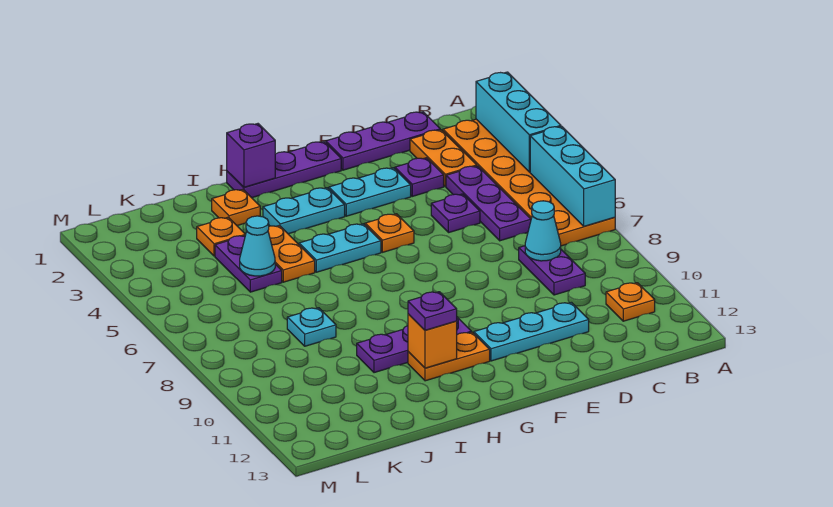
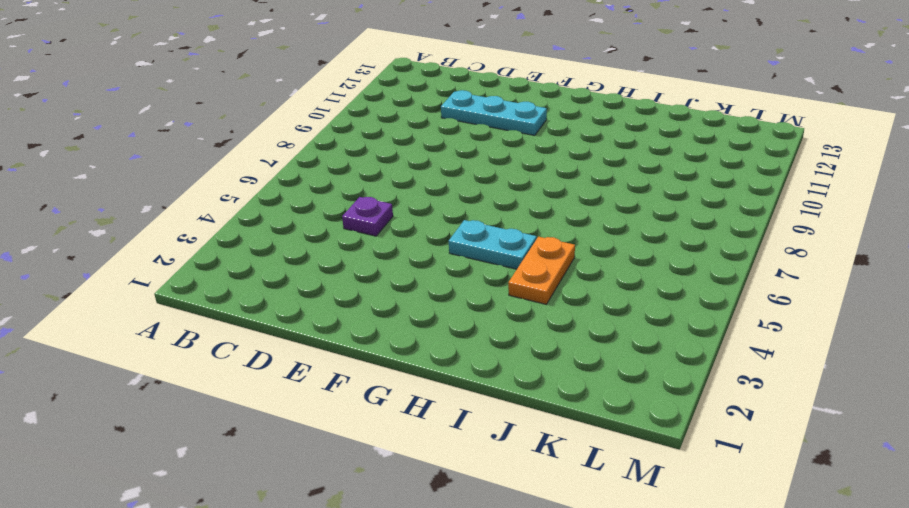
none -> orange plate A2:B7 level 1
none -> orange plate B11 level 1
none -> purple plate C1:E1 level 1

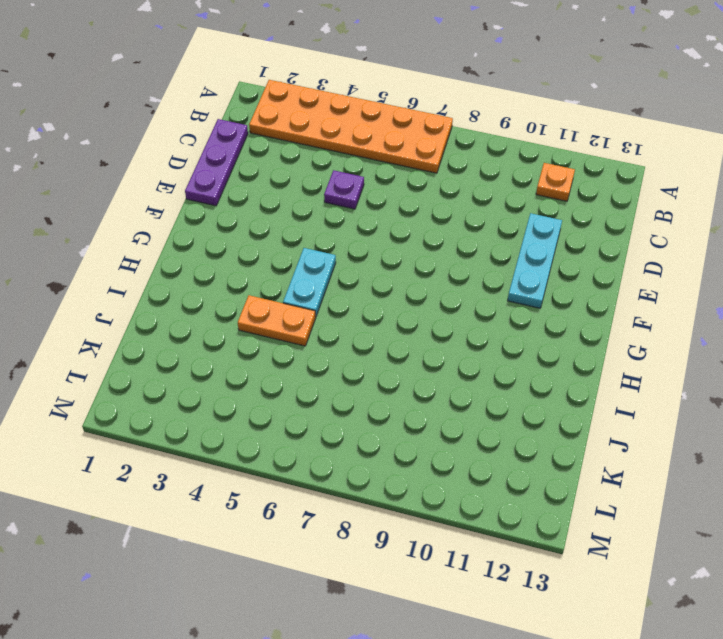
none -> orange plate C2:C3 level 1
none -> purple plate C4:C6 level 1
none -> purple plate C8:C9 level 1

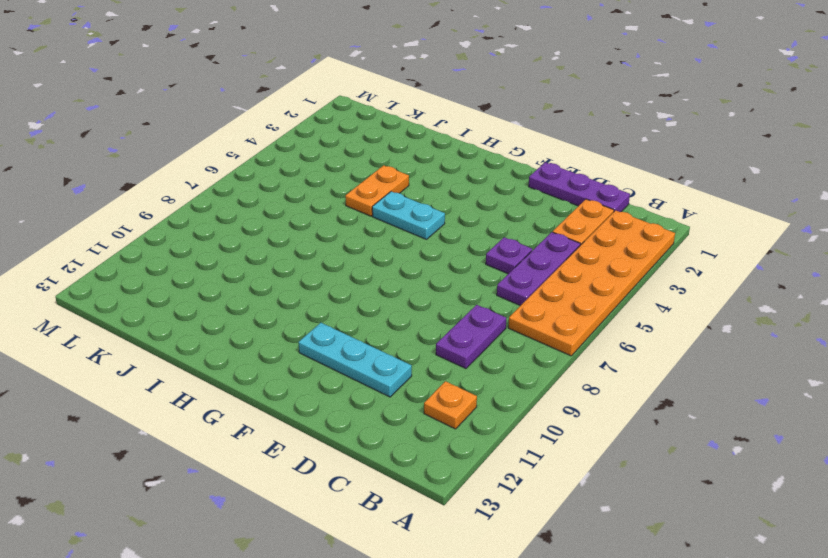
none -> purple plate D3 level 1
none -> cyan plate E3:F3 level 1
none -> purple plate F1:H1 level 1

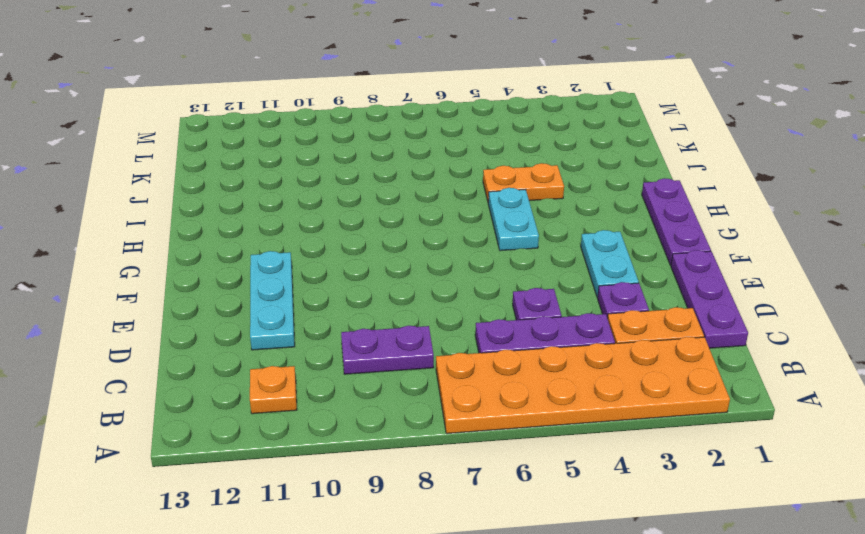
none -> orange plate F5 level 1
none -> cyan plate G3:H3 level 1
none -> purple plate G10:I10 level 1

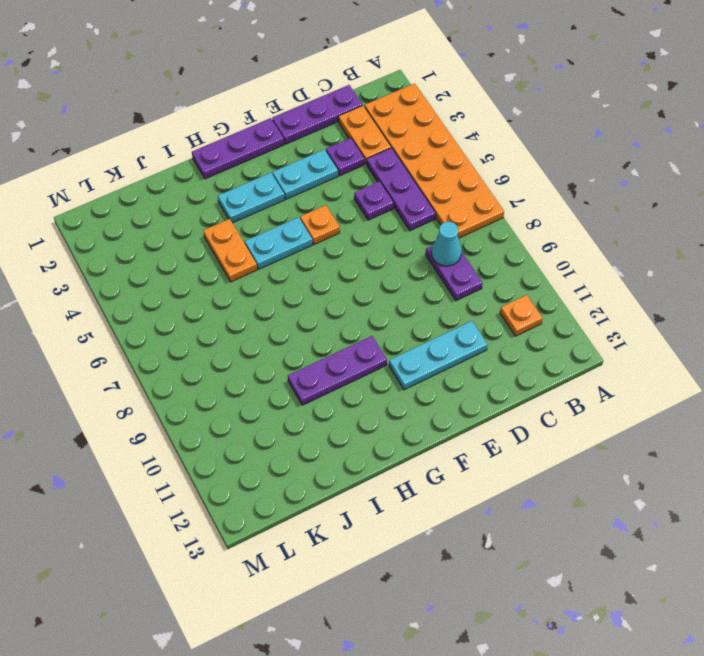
none -> orange plate G11:H11 level 1
none -> orange plate I2 level 1
none -> orange plate J3 level 1

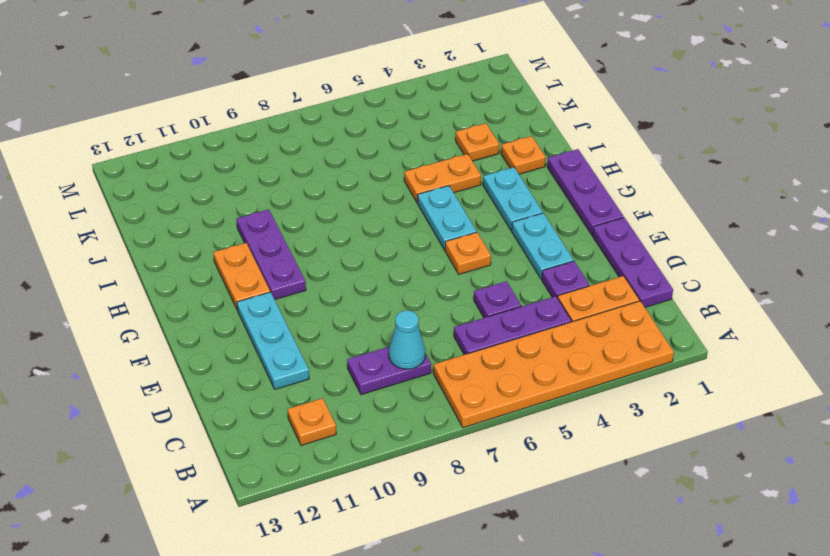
none -> purple plate J4:J5 level 1
none -> cyan plate J8 level 1
none -> cyan brick A2:A4 level 2

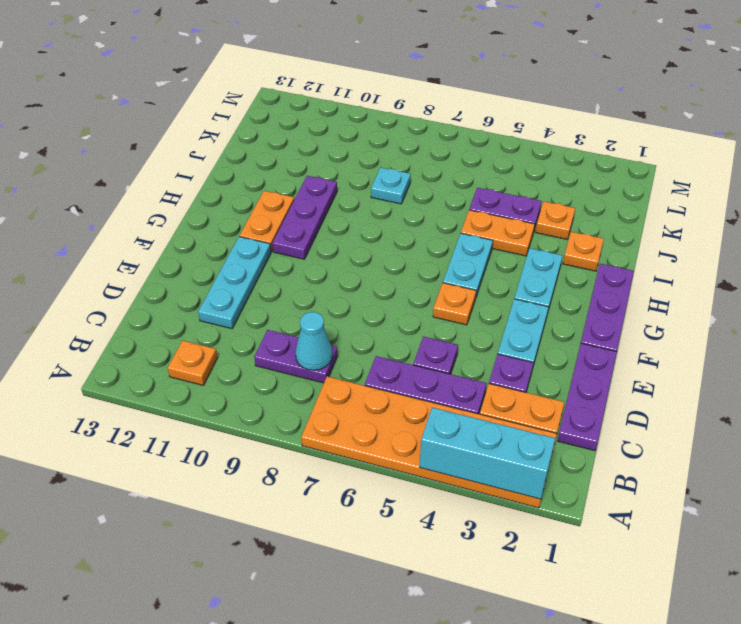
none -> cyan brick A5:A7 level 2
none -> purple brick H1 level 2
none -> orange brick H11 level 2

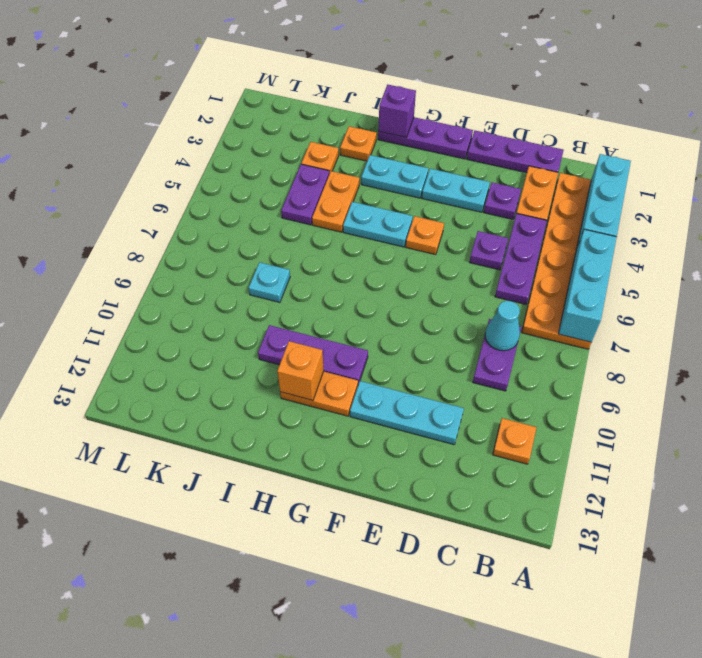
none -> cyan cone J5 level 2
none -> purple plate H11 level 3

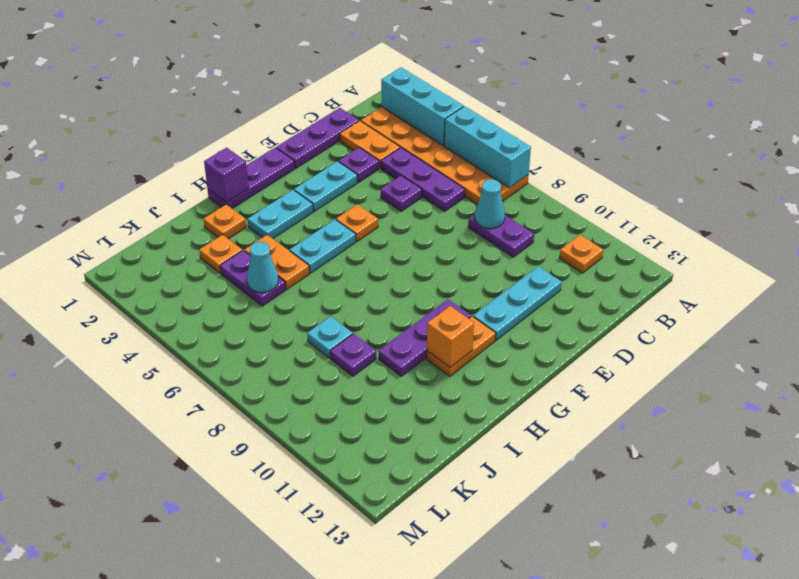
purple plate J9 level 1 -> purple plate H11 level 3

